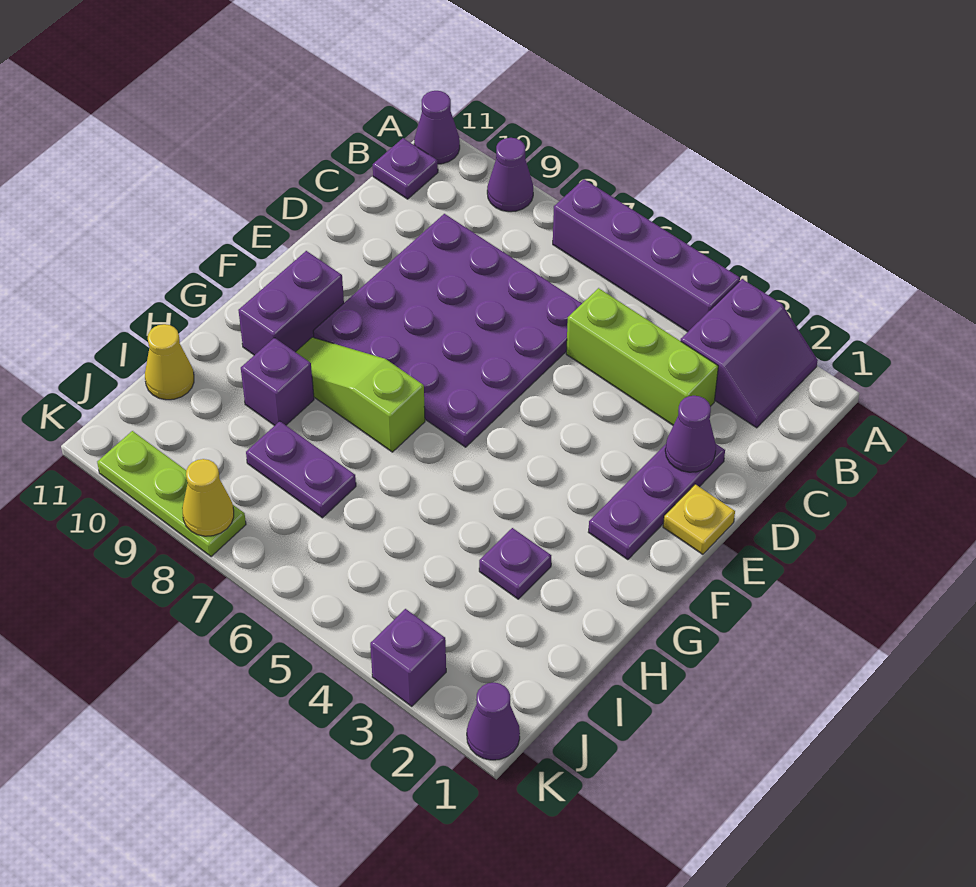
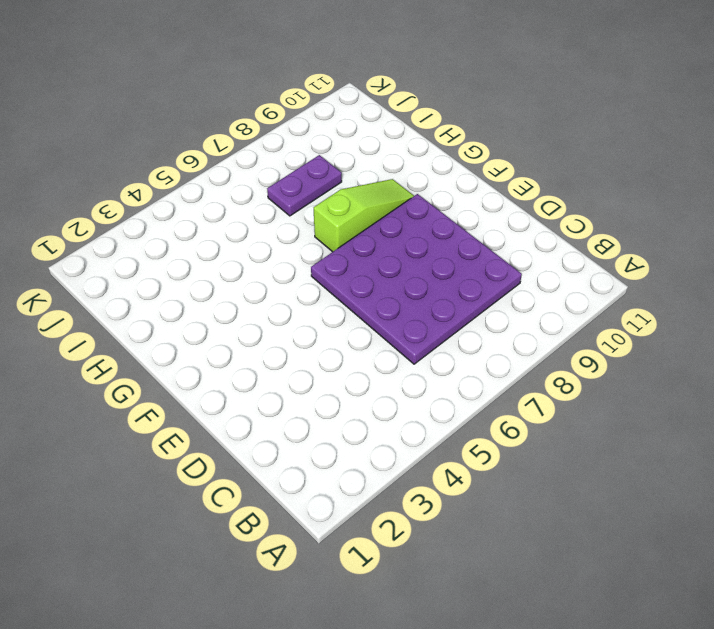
none -> purple slope A2:B3 level 1 top 3
none -> purple brick A4:A7 level 1
none -> purple cone A9 level 1

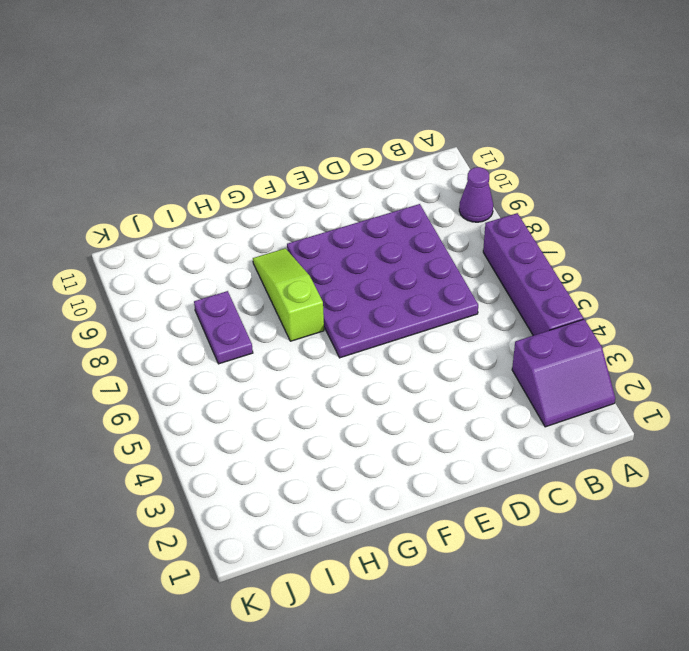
none -> purple cone A11 level 1
none -> purple plate B11 level 1
none -> lime brick C3:C5 level 1

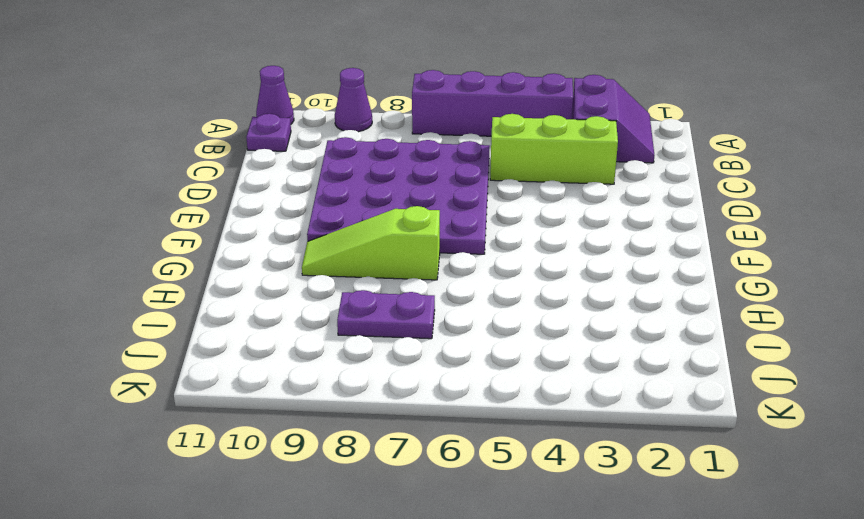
none -> purple plate D2:F2 level 1
none -> yellow plate E1 level 1
none -> purple brick F10:G10 level 1

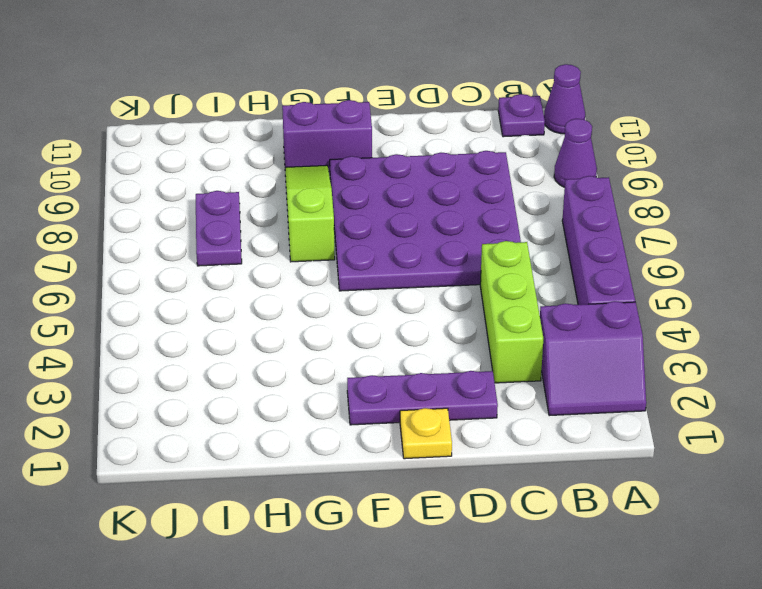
none -> purple plate H3 level 1
none -> purple brick H9 level 1
none -> yellow cone I11 level 1

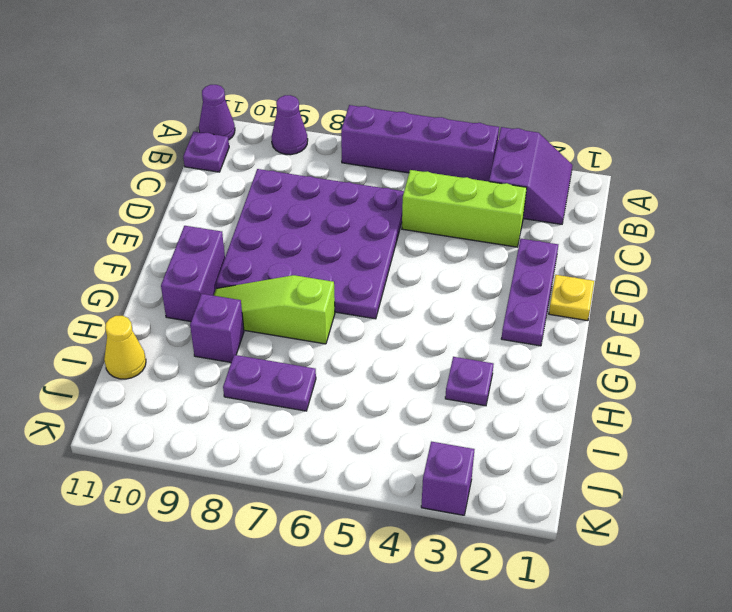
none -> purple cone K1 level 1
none -> lime plate K8:K10 level 1
none -> purple cone D2 level 2

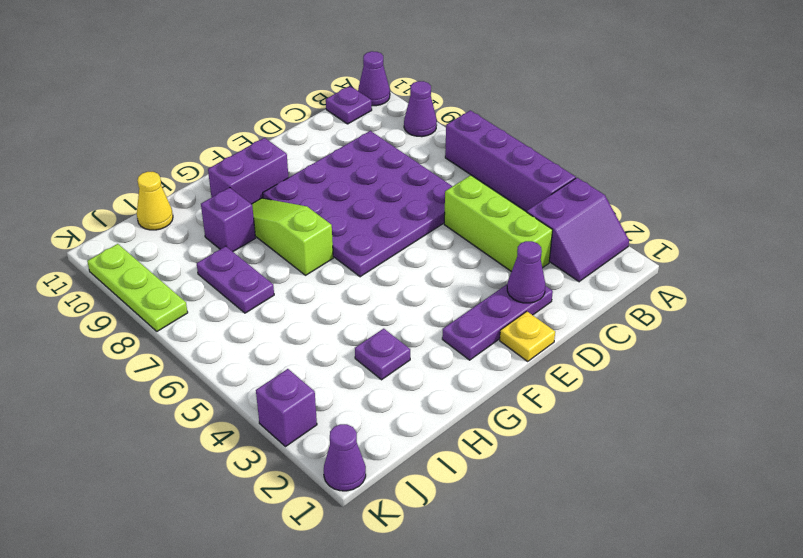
none -> yellow cone K8 level 2

